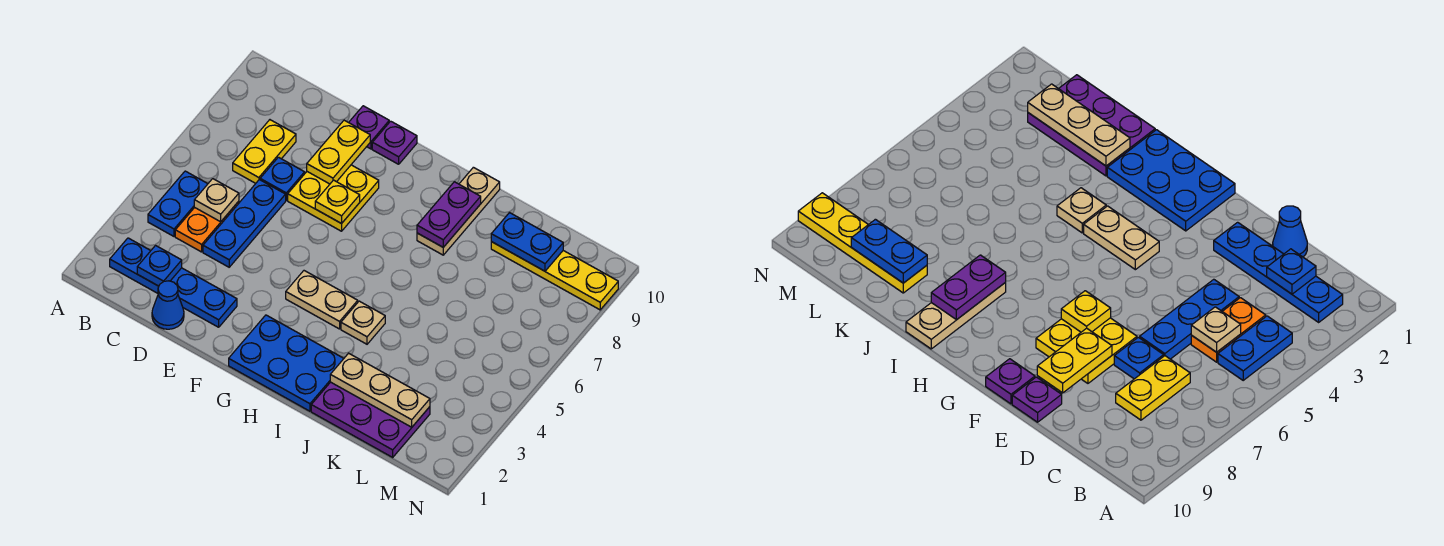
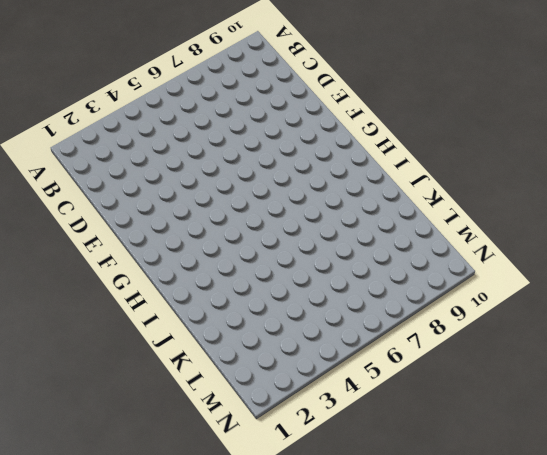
none -> blue plate B2:E2 level 1
none -> blue plate B4:B5 level 1
none -> orange plate C4:C5 level 1

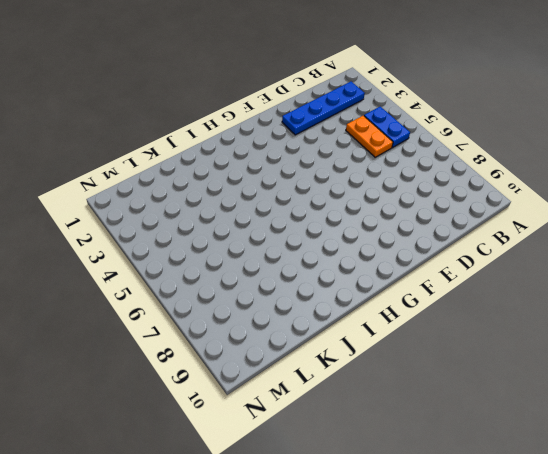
none -> yellow plate C7:C8 level 1
none -> blue cone D1 level 1
none -> blue plate D4:D6 level 1

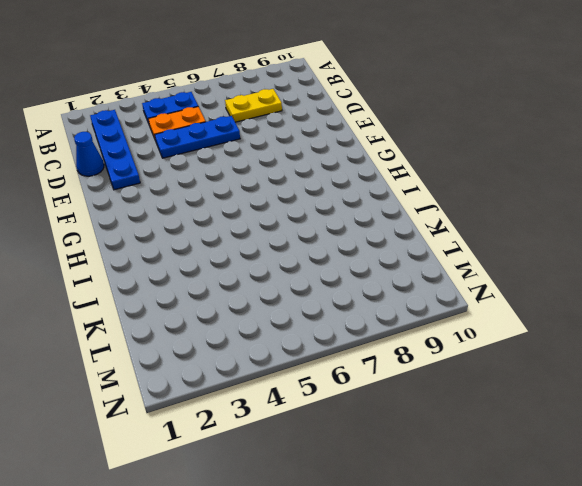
none -> blue plate D7 level 1
none -> yellow plate E7:F8 level 1
none -> purple plate E10 level 1

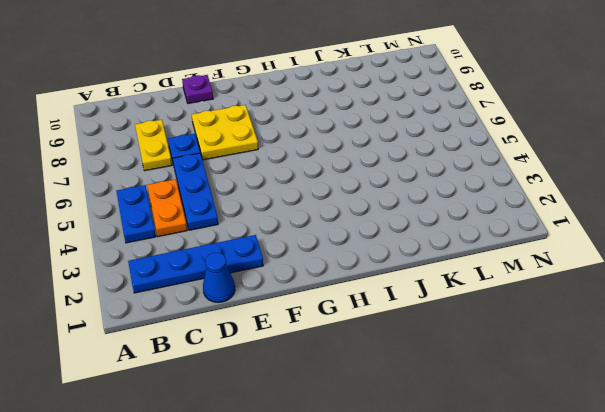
none -> purple plate F10 level 1
none -> blue plate G1:I2 level 1
none -> tan plate G4:H4 level 1

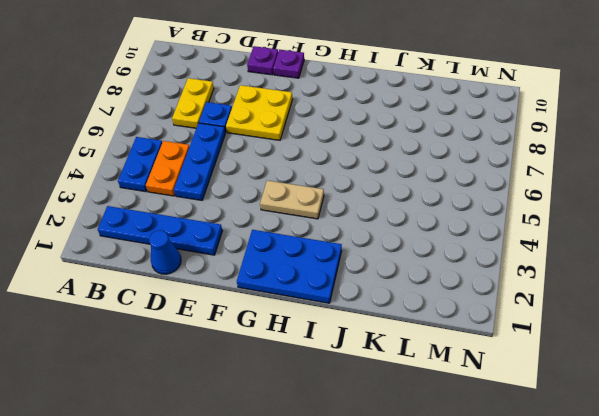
none -> tan plate I4 level 1
none -> tan plate I8:I10 level 1
none -> purple plate J1:L2 level 1

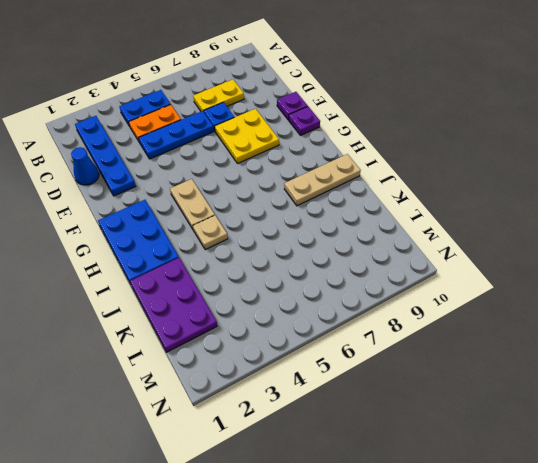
none -> yellow plate K9:N9 level 1
none -> blue plate C2 level 2
none -> tan plate C5 level 2

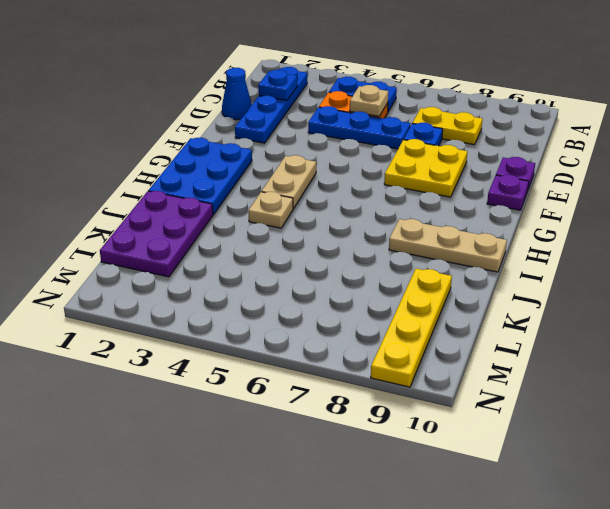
none -> yellow plate E8:E9 level 2
none -> yellow plate F7 level 2
none -> purple plate I8:I9 level 2

